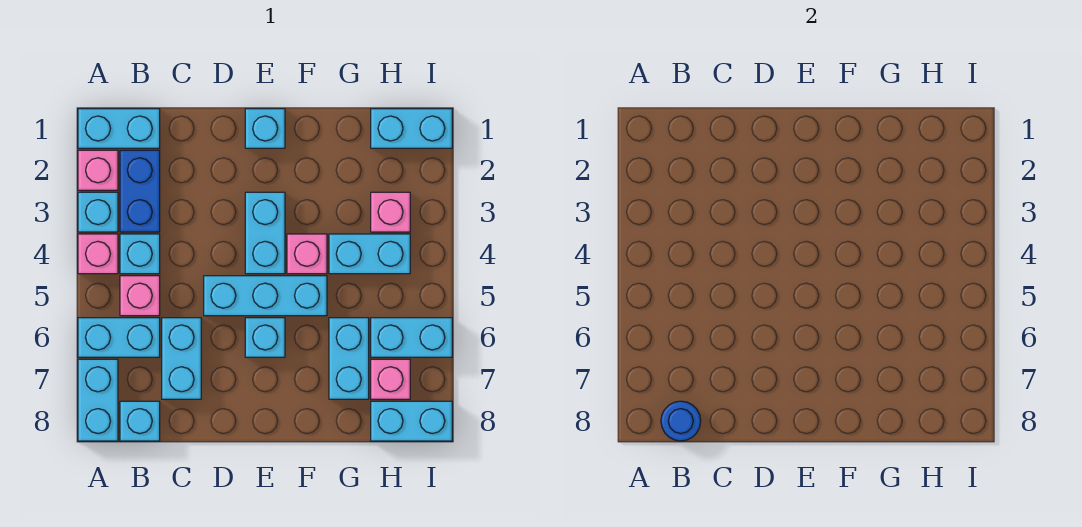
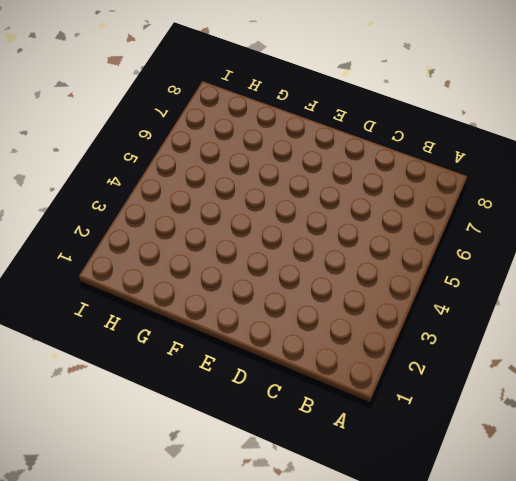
none -> cyan brick A1:B1 level 1
none -> pink brick A2 level 1
none -> cyan brick A3 level 1

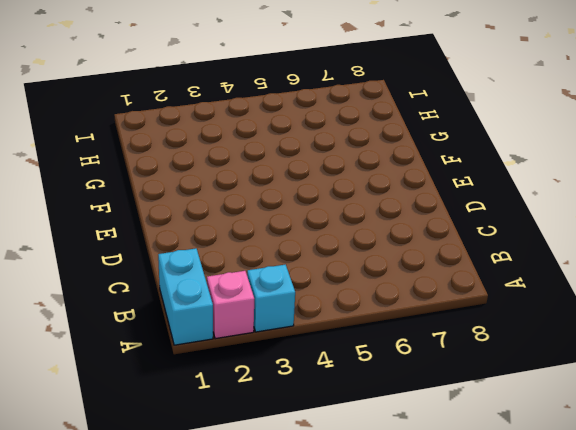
none -> pink brick A4 level 1
none -> cyan brick A6:B6 level 1
none -> cyan brick A7:A8 level 1

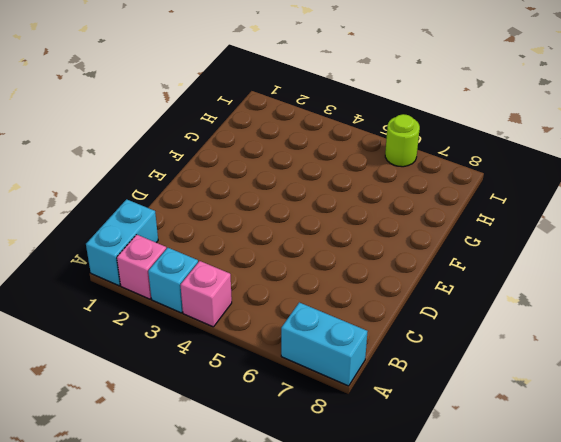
lime round brick I6 level 1 -> cyan brick H6:I6 level 1
none -> cyan brick A6:B6 level 1
none -> blue brick B2:B3 level 1
none -> cyan brick B4 level 1

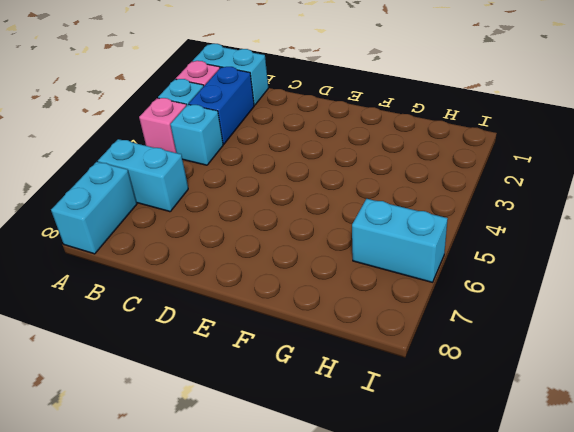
none -> pink brick B5 level 1
none -> cyan brick B8 level 1
none -> cyan brick C6:C7 level 1

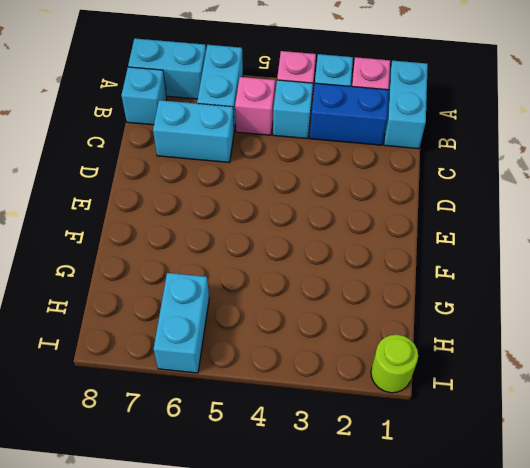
lime round brick I1 level 1 -> cyan brick H1:I1 level 1
none -> cyan brick D5:F5 level 1
none -> cyan brick E1 level 1
none -> cyan brick E3:E4 level 1

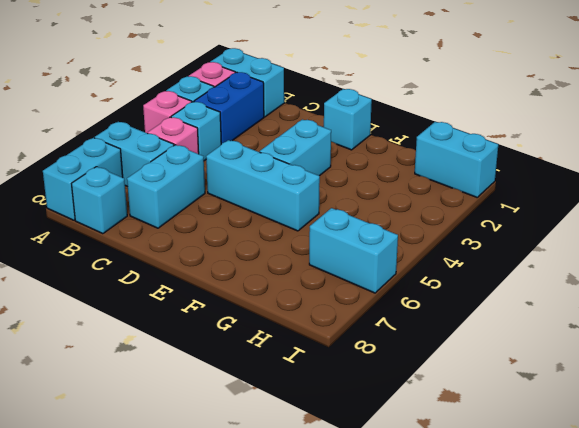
none -> cyan brick E6 level 1
none -> pink brick F4 level 1
none -> cyan brick G4:H4 level 1

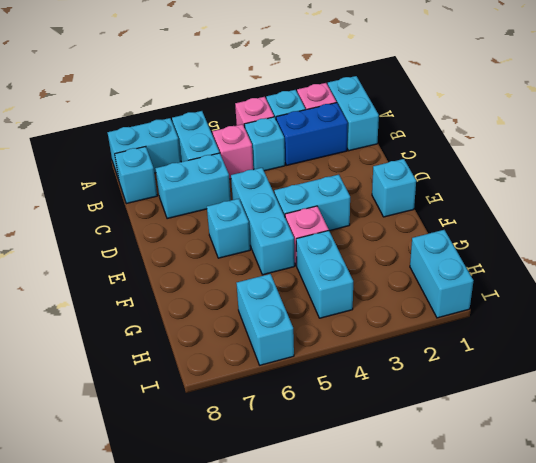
none -> cyan brick G6:G7 level 1
none -> pink brick H3 level 1
none -> pink brick H7 level 1

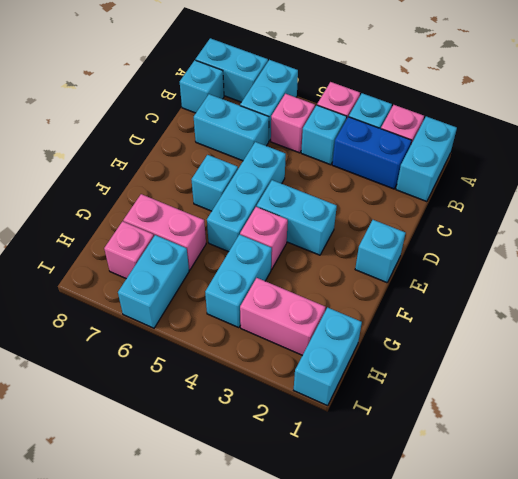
pink brick G6:G7 level 1 -> cyan brick G6:G7 level 1
pink brick H2:H3 level 1 -> pink brick H3 level 1
none -> cyan brick H8:I8 level 1
none -> blue round brick B8 level 2

